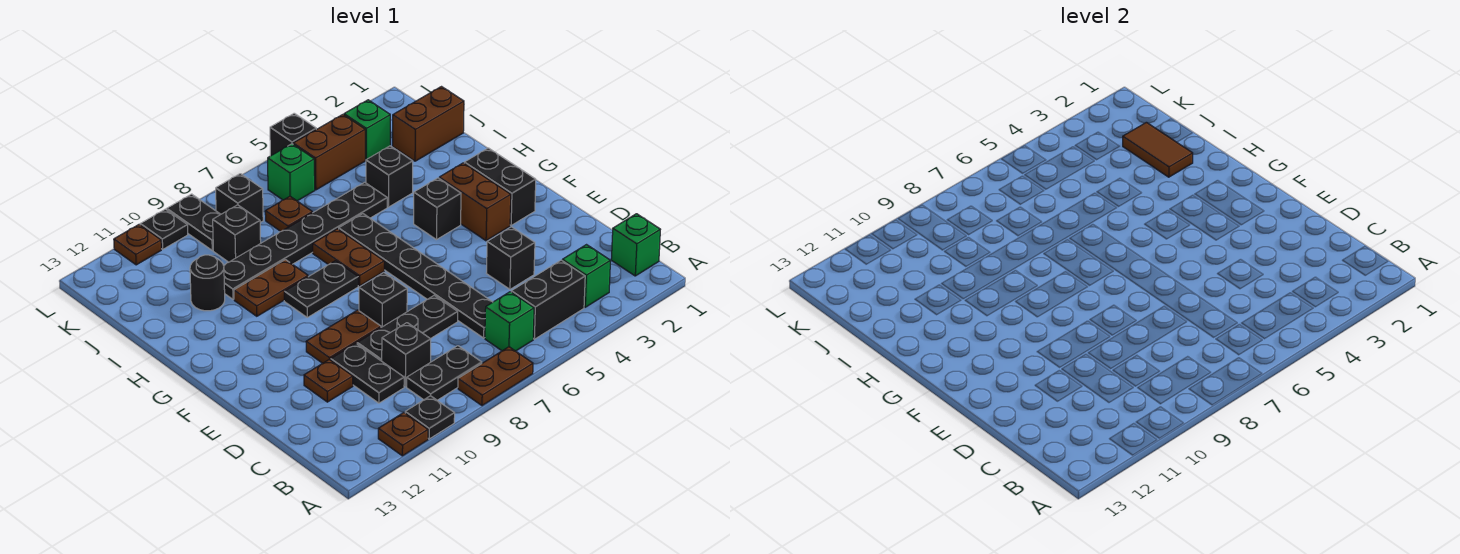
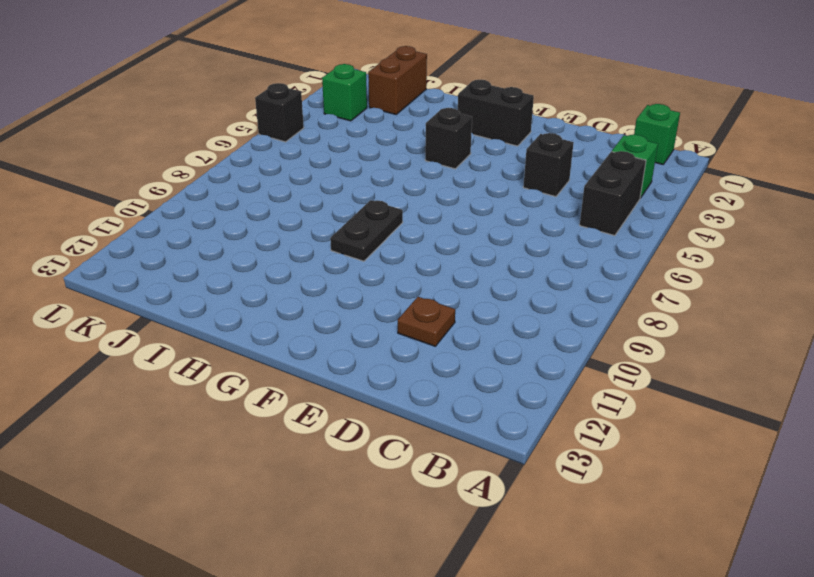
none -> brown plate A7:A8 level 1
none -> black plate A10 level 1
none -> brown plate A11 level 1
none -> green brick B6 level 1

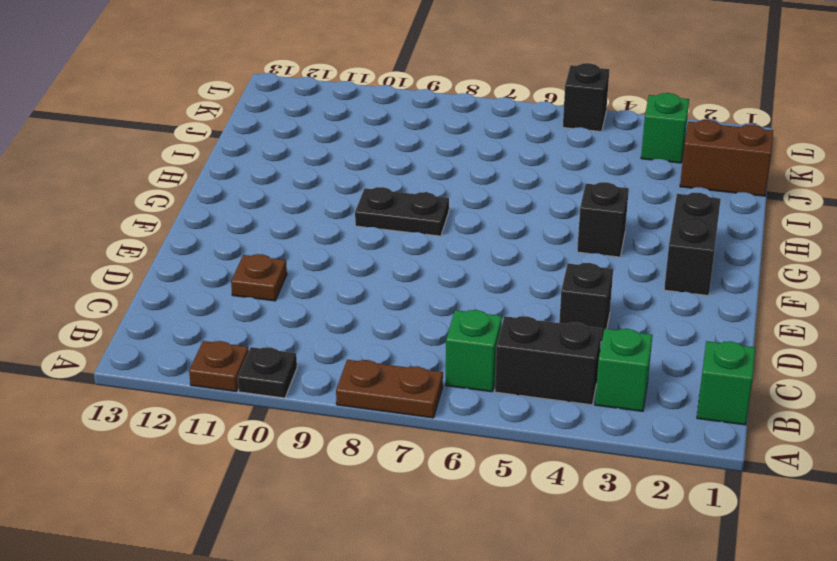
none -> black plate B8:B9 level 1
none -> black plate C6:H6 level 1
none -> black brick C9 level 1
none -> black plate C10:D10 level 1

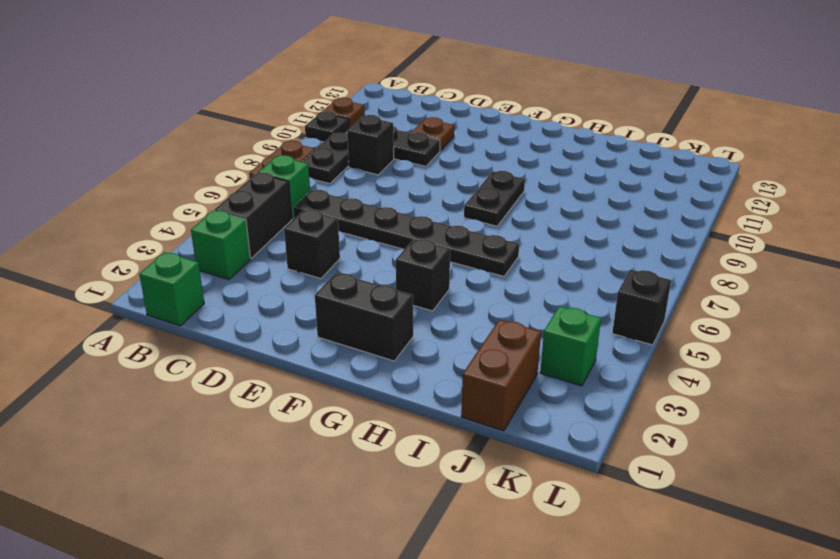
none -> black plate D7:D9 level 1
none -> black brick E8 level 1
none -> brown plate E9:E10 level 1
none -> brown brick F3:G3 level 1

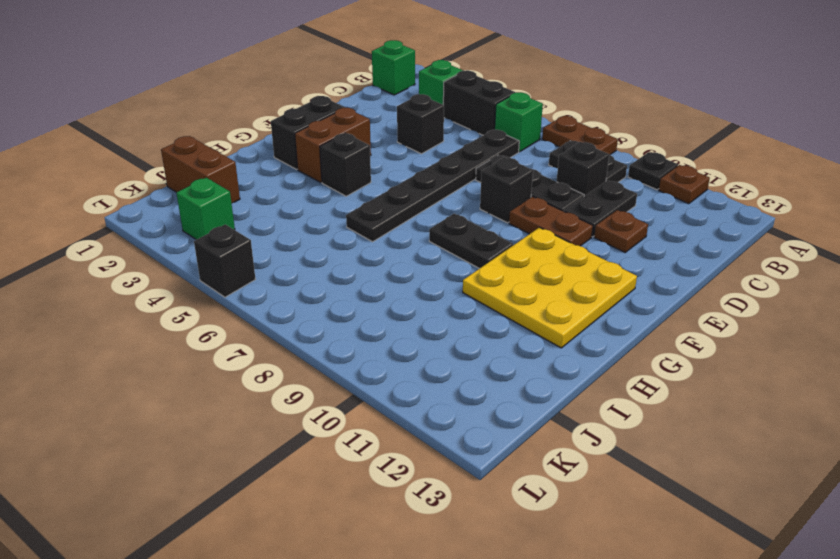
yellow plate F10:H12 level 1 -> brown plate H9:H10 level 1
none -> brown plate G7:H7 level 1
none -> black brick I4 level 1
none -> black plate I5:I10 level 1
none -> black round brick I11 level 1

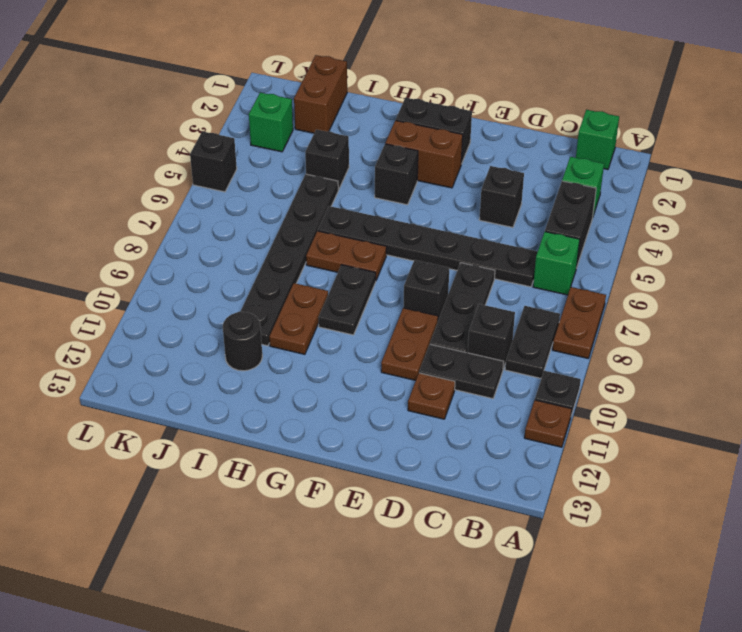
none -> brown plate J7 level 1
none -> black brick J9 level 1
none -> brown brick K4:K5 level 1
none -> green brick K6 level 1

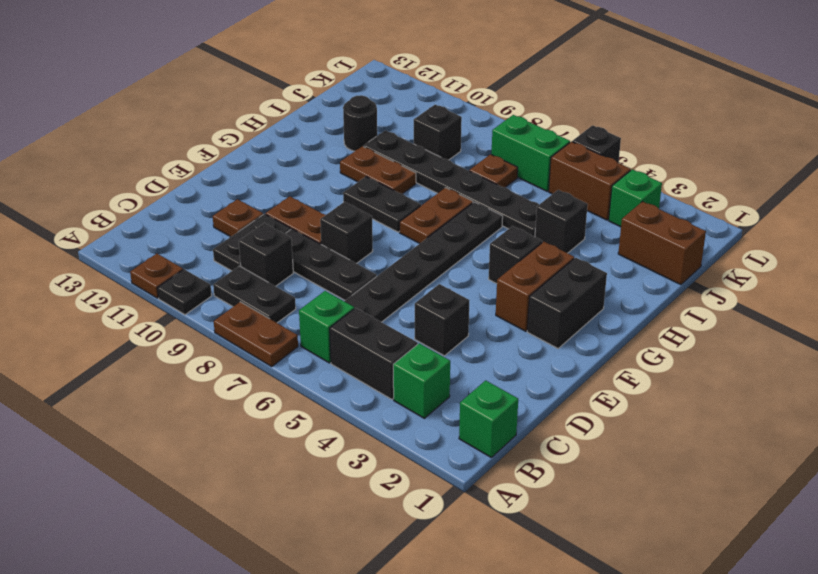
green brick K6:K7 level 1 -> green brick K6 level 1
none -> black brick K8 level 1
none -> black plate K9:L9 level 1
none -> black plate L10 level 1
none -> brown plate L11 level 1

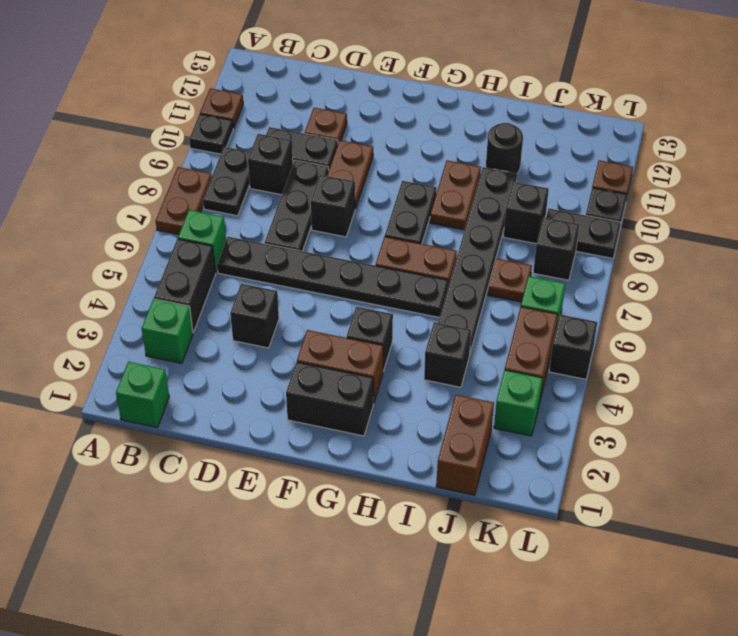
none -> brown tile I2:J2 level 2

